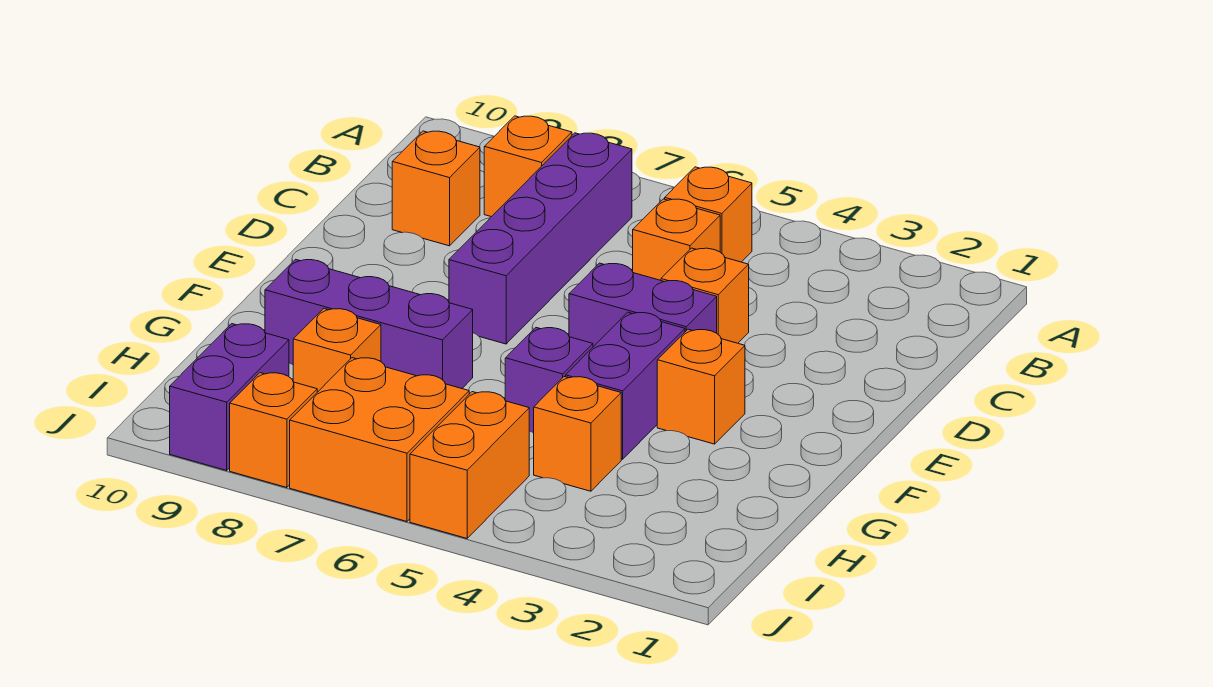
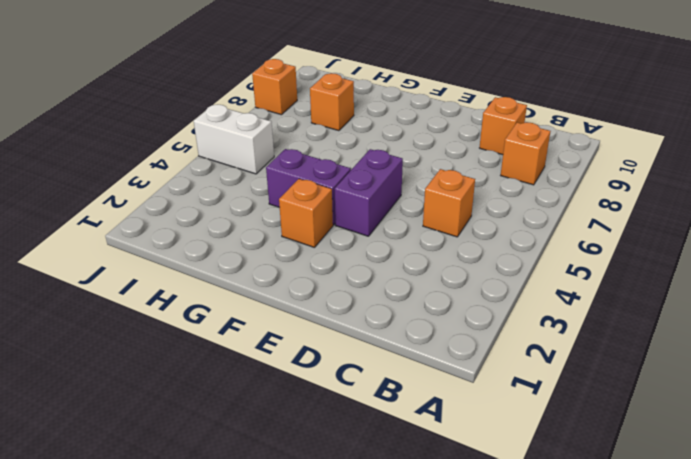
white brick I5:J5 level 1 -> orange brick I5:J5 level 1
none -> orange brick B5 level 1
none -> purple brick B7:E7 level 1
none -> orange brick D4 level 1

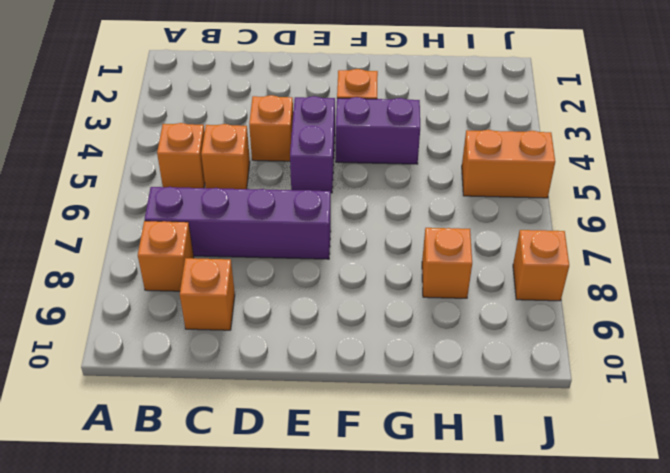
none -> purple brick G5 level 1
none -> purple brick G7:G9 level 1
none -> orange brick H4 level 1

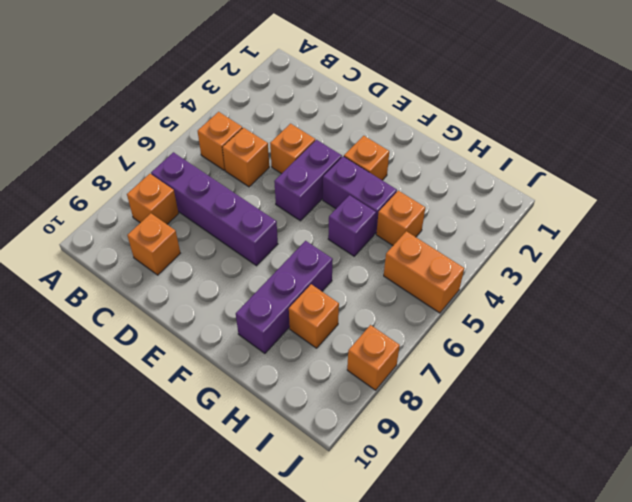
none -> orange brick I6:J7 level 1
none -> purple brick I9:J9 level 1

